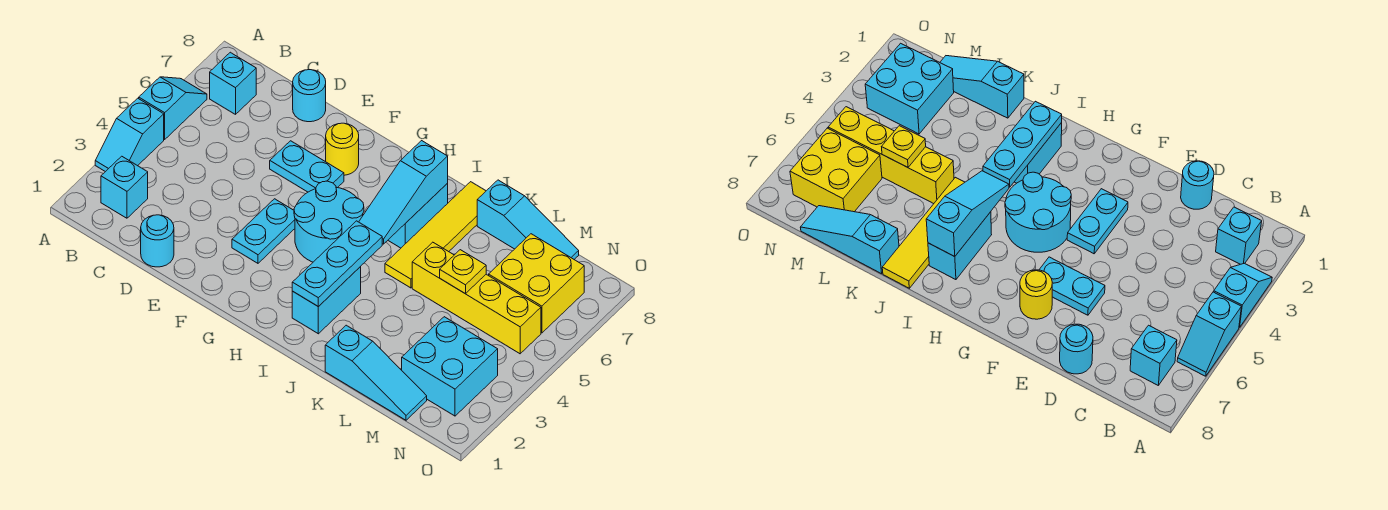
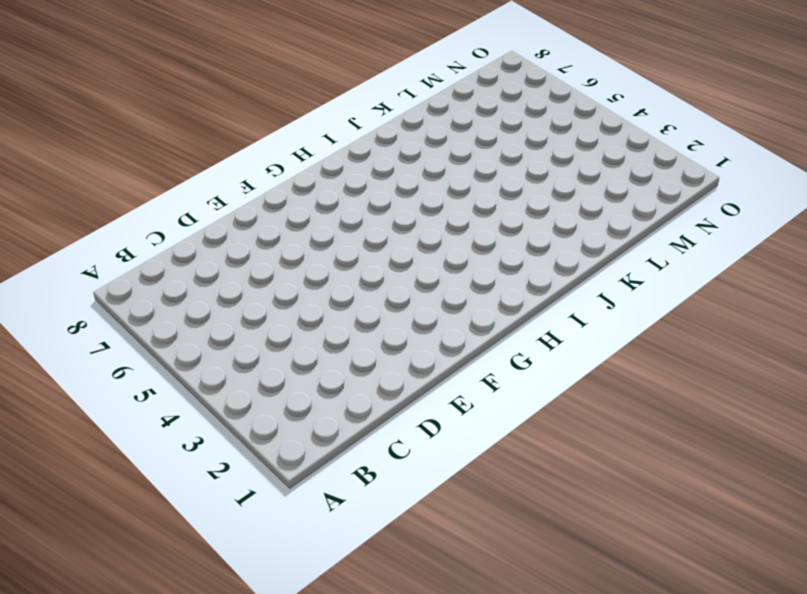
none -> cyan slope A3:A4 level 1 top 4
none -> cyan slope A5:A6 level 1 top 5
none -> cyan brick B2 level 1

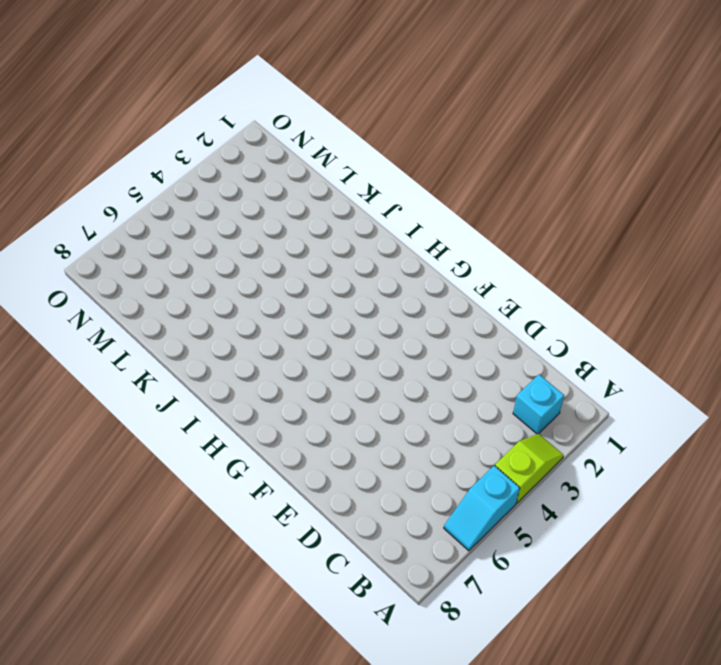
lime slope A3:A4 level 1 top 4 -> cyan slope A3:A4 level 1 top 4
none -> cyan brick B7 level 1
none -> cyan round brick D1 level 1
none -> cyan round brick D8 level 1

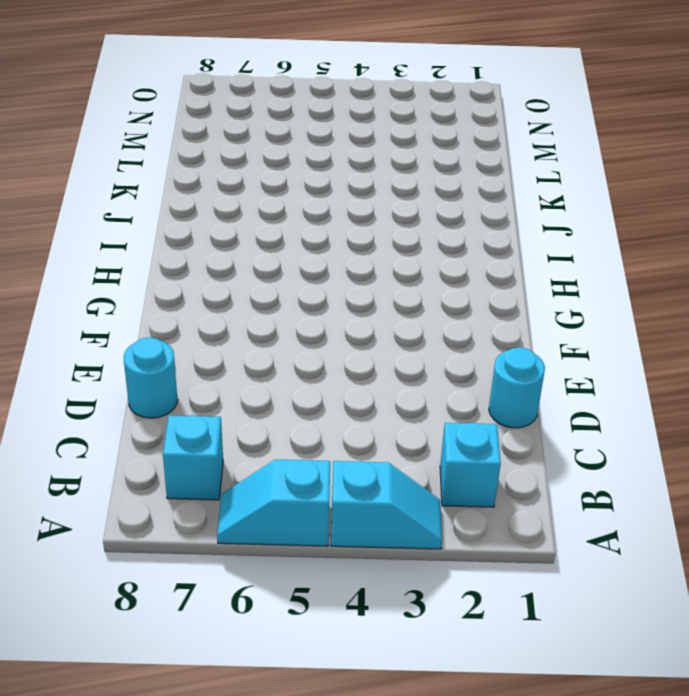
none -> cyan plate E6:F6 level 1
none -> cyan plate F3:F4 level 1
none -> yellow round brick F7 level 1

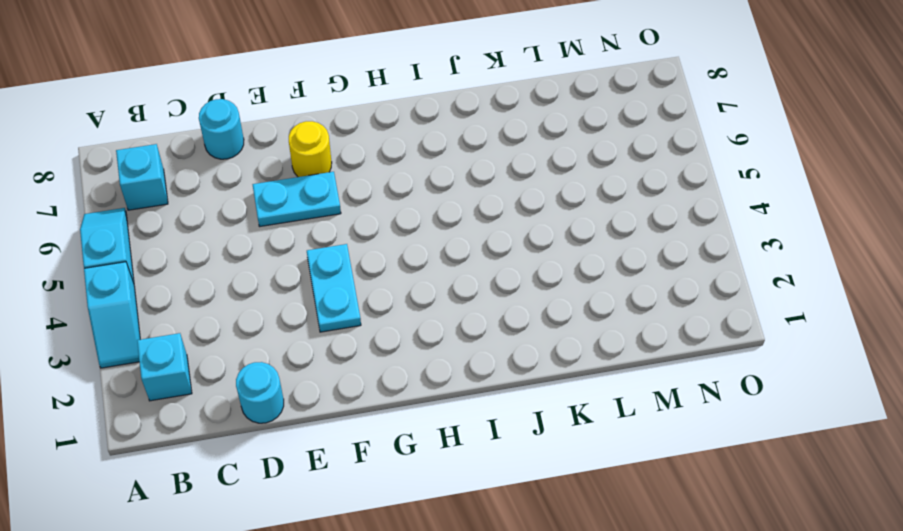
none -> cyan round brick G4:H5 level 1
none -> cyan brick I2:I3 level 1
none -> cyan brick I6:I7 level 1

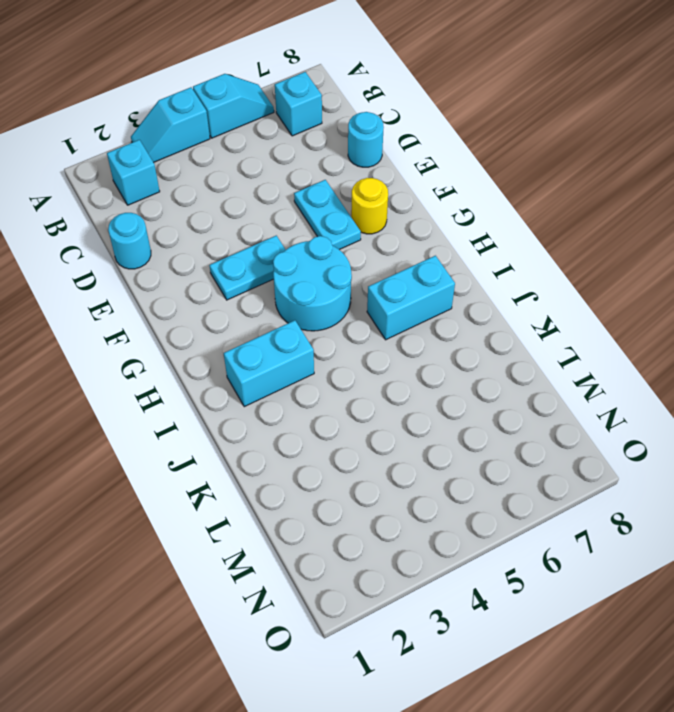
none -> yellow tile J5:J8 level 1
none -> cyan slope K1:M1 level 1 top K
none -> yellow brick K5:N5 level 1

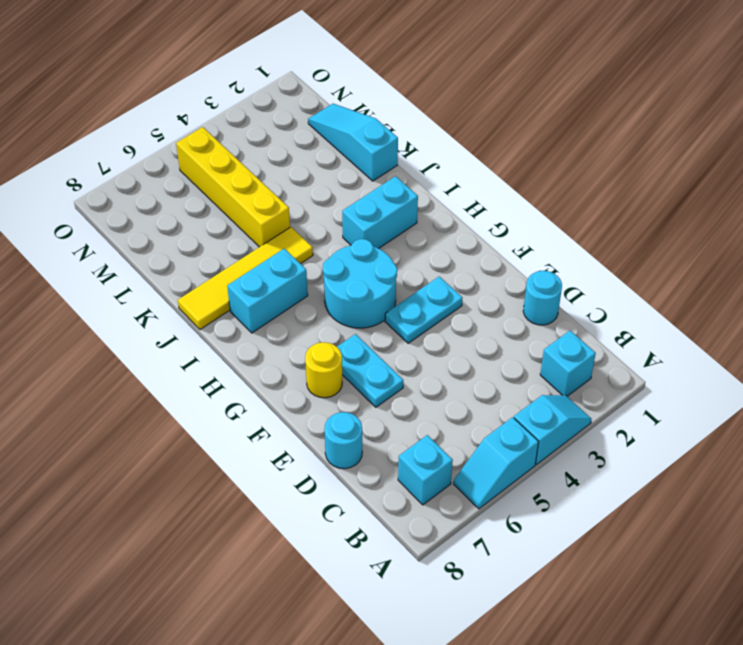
none -> cyan slope K8:M8 level 1 top K
none -> cyan brick M2:N3 level 1
none -> yellow brick M6:N7 level 1

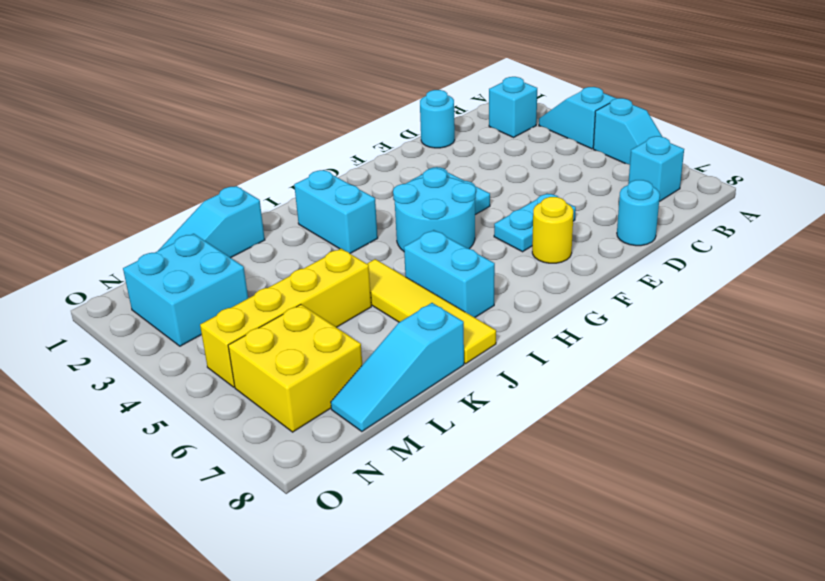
none -> cyan plate I2:I4 level 2
none -> cyan slope I5:I7 level 2 top 7
none -> yellow plate L5 level 2

